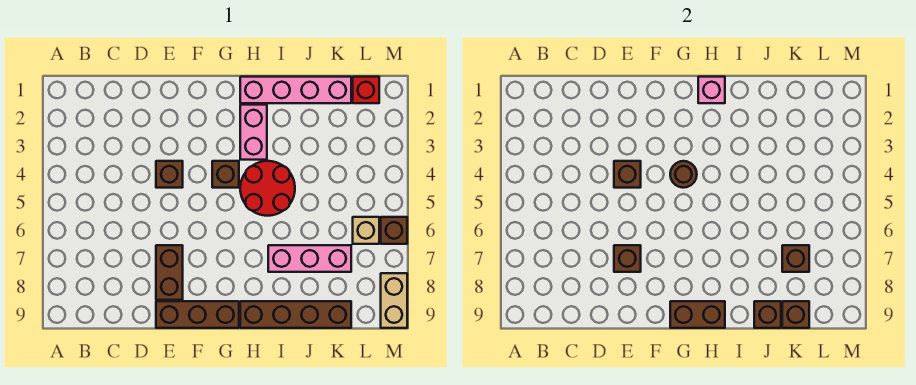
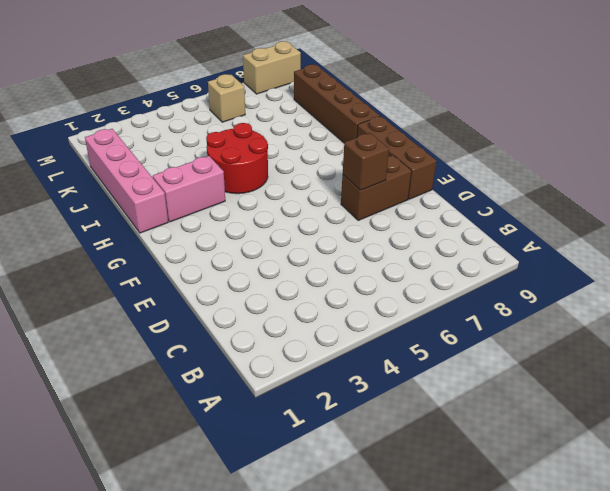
none -> brown brick E4 level 1
none -> brown brick G4 level 1
none -> pink brick I7:K7 level 1

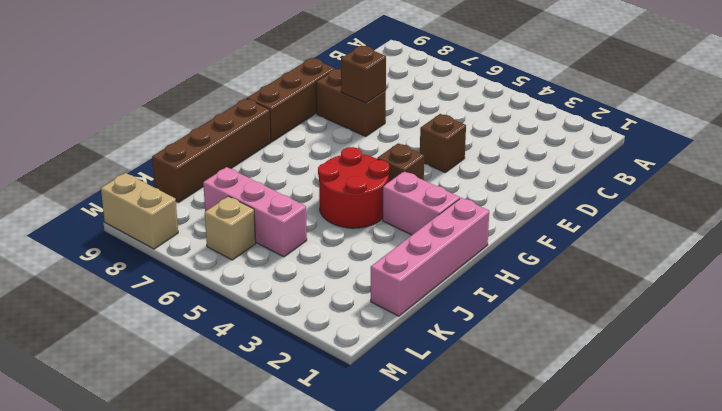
pink brick K5:K7 level 1 -> pink brick I7:K7 level 1
none -> red brick L1 level 1
none -> brown brick M6 level 1
none -> brown brick E4 level 2

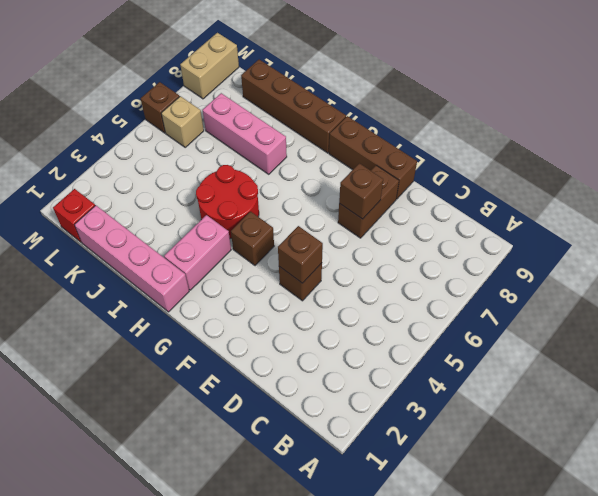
none -> brown round brick G4 level 2
none -> brown brick G9:H9 level 2
none -> pink brick H1 level 2

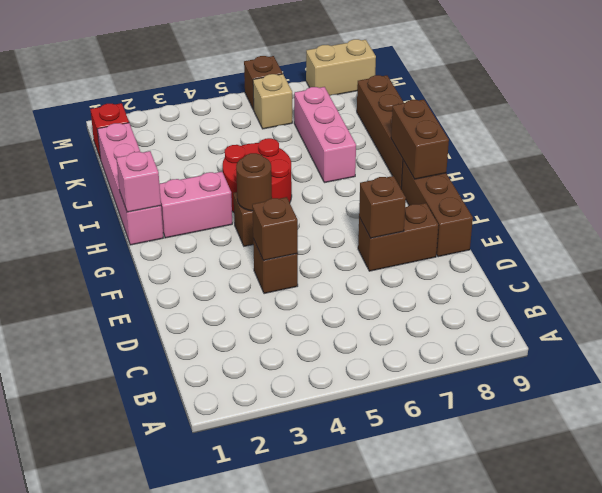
none -> brown brick J9 level 2
none -> brown brick K7 level 2
none -> brown brick K9 level 2

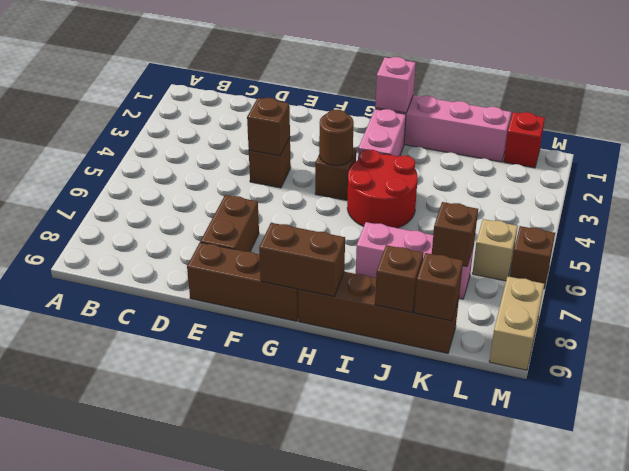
none -> brown brick E7 level 2

